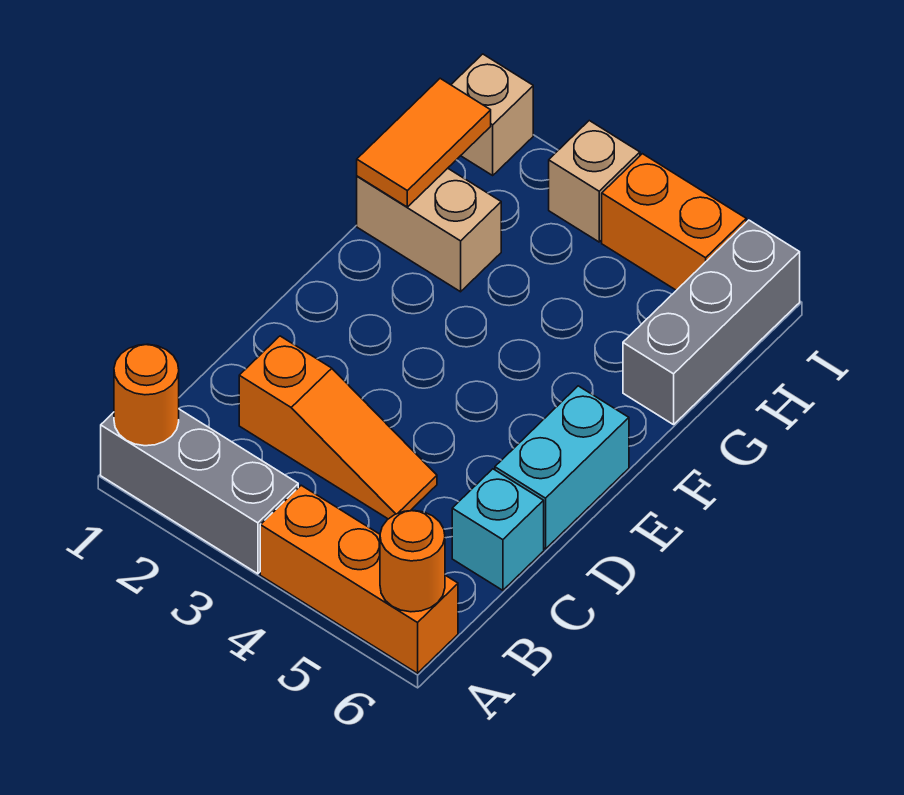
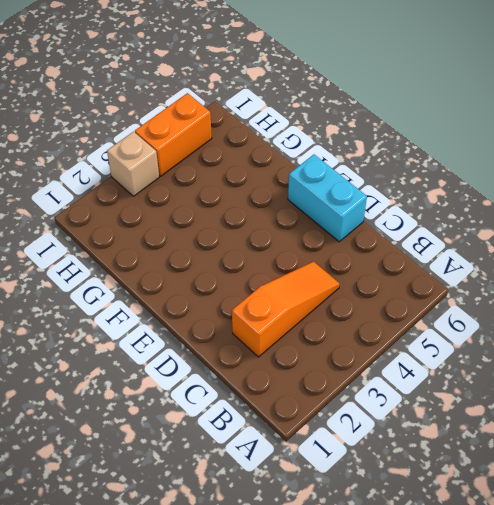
none -> grey brick A1:A3 level 1
none -> orange brick A4:A6 level 1
none -> cyan brick C6 level 1

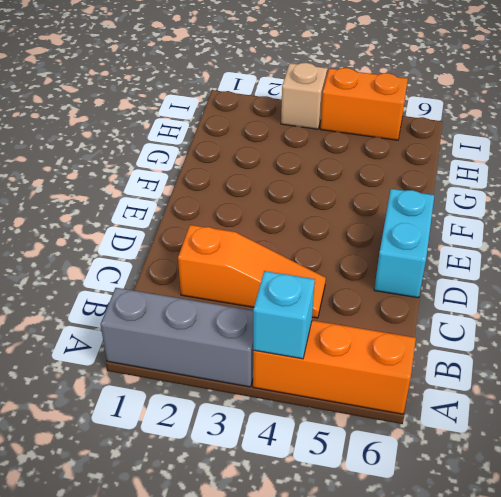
cyan brick A4 level 2 -> cyan brick C6 level 1
none -> tan brick G1:G2 level 1
none -> grey brick G6:I6 level 1
none -> tan brick I1 level 1

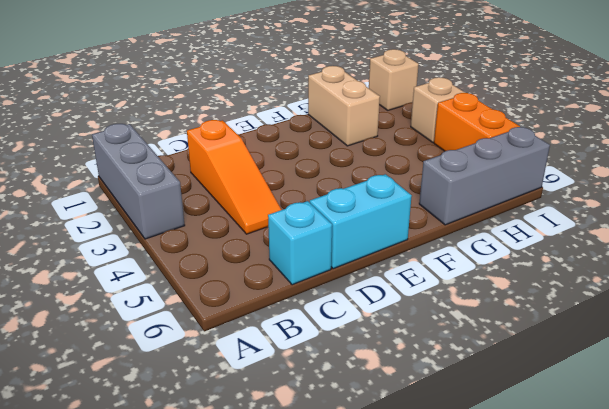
none -> orange brick A4:A6 level 1
none -> orange round brick A1 level 2
none -> orange round brick A6 level 2

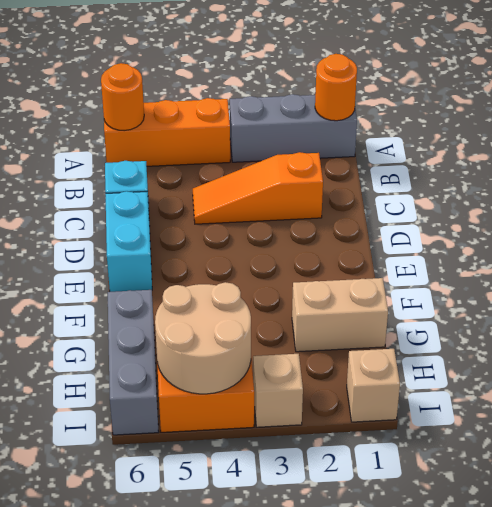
tan round brick H4:I5 level 2 -> none
none -> orange tile G1:H1 level 2

